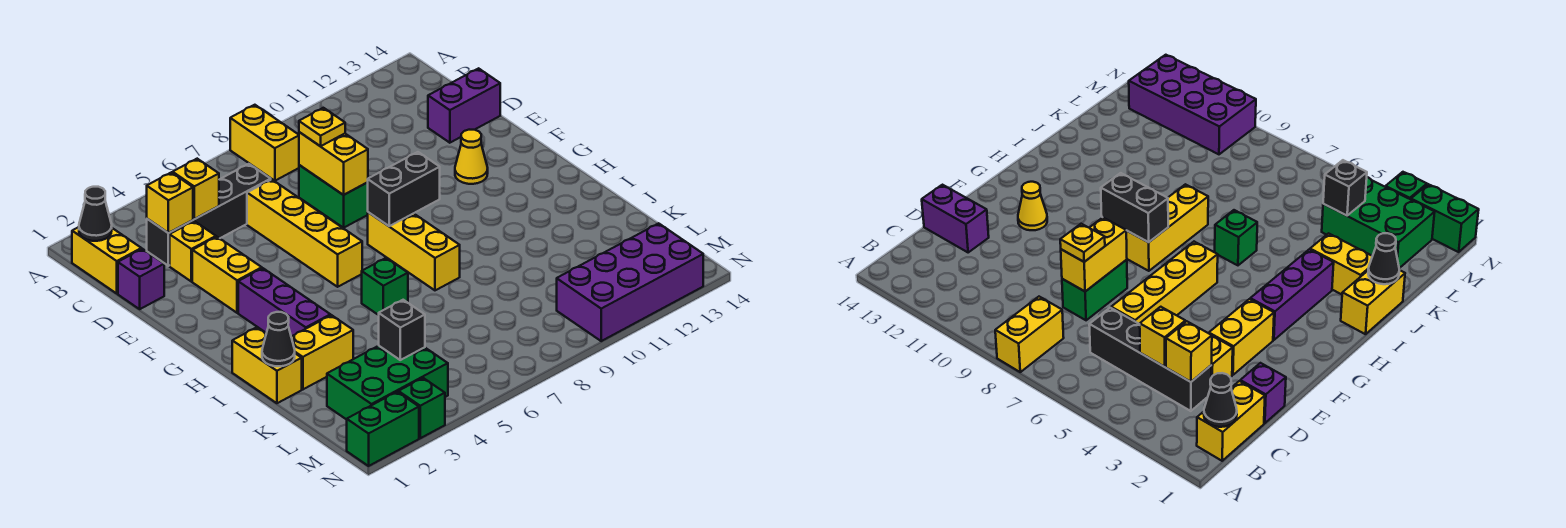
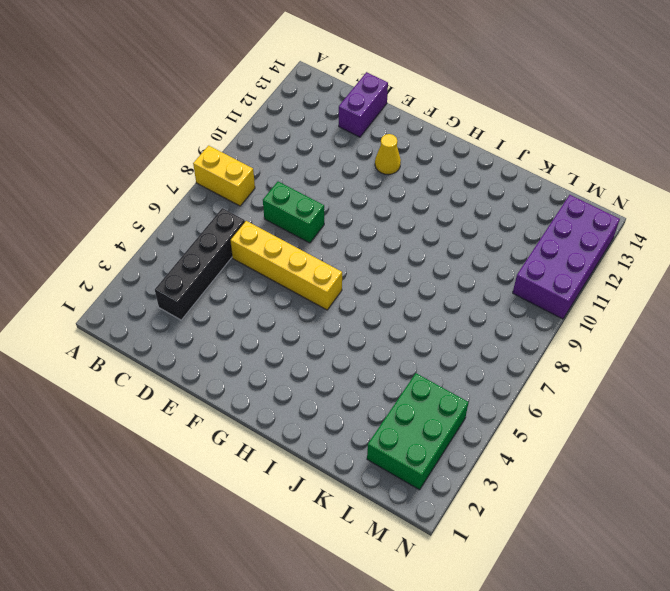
none -> yellow brick B1:C1 level 1
none -> purple brick D1 level 1
none -> yellow brick D3 level 1

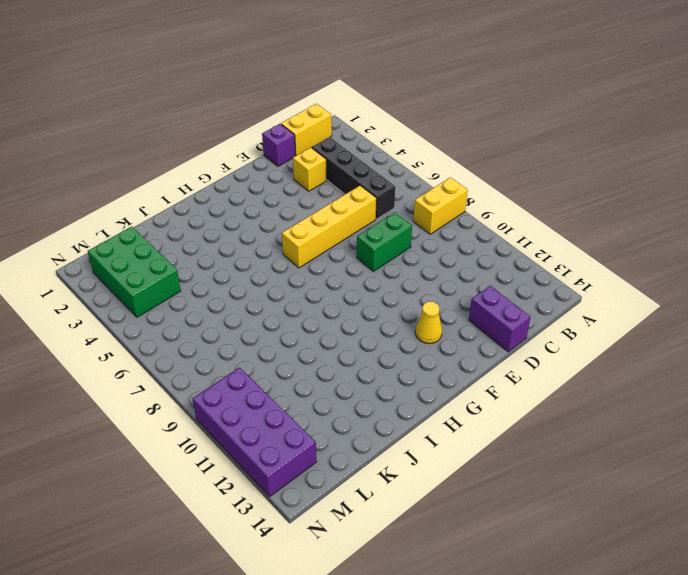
none -> yellow brick E3:F3 level 1
none -> purple brick G3:I3 level 1
none -> yellow brick G8:I8 level 1

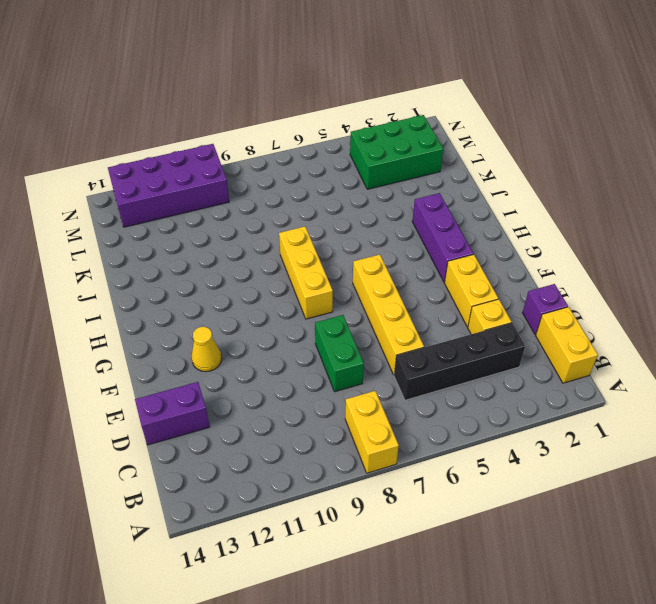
none -> yellow brick I1:J1 level 1
none -> green brick I6 level 1
none -> yellow brick J2:J3 level 1

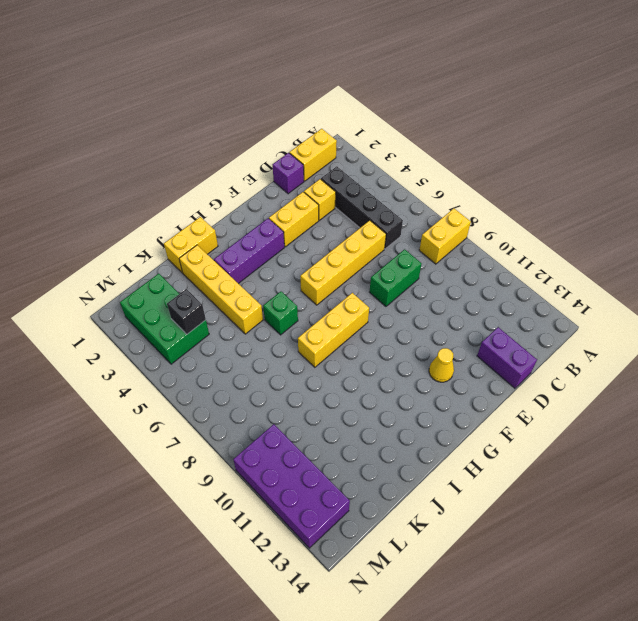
yellow brick J2:J5 level 1 -> yellow brick J2:J3 level 1
none -> green brick N1:N2 level 1
none -> green brick N3 level 1
none -> black cone B1 level 2

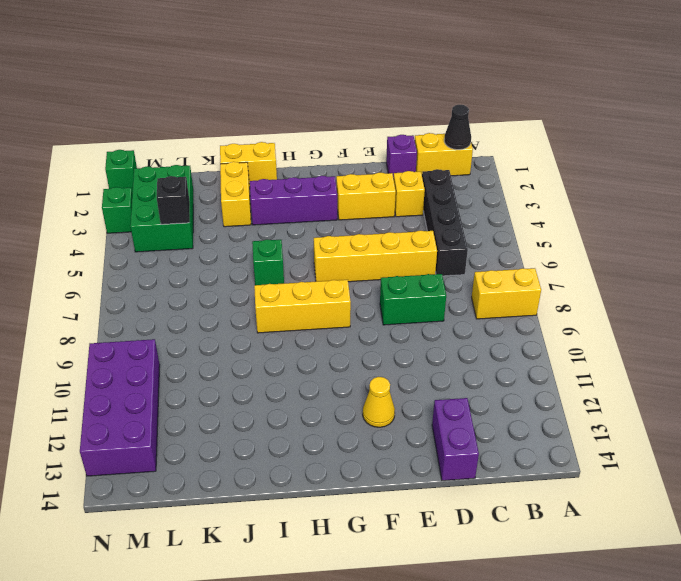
green brick N1 level 1 -> green brick N1:N2 level 1
none -> yellow brick C3 level 2
none -> yellow brick C4 level 2
none -> yellow brick D8:E8 level 2

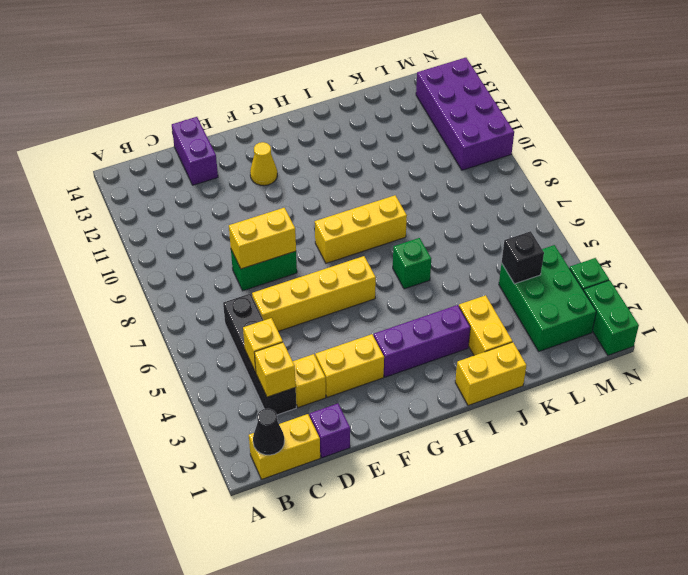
none -> yellow brick A8:B8 level 1
none -> black brick G8:G9 level 2
none -> black cone J1 level 2

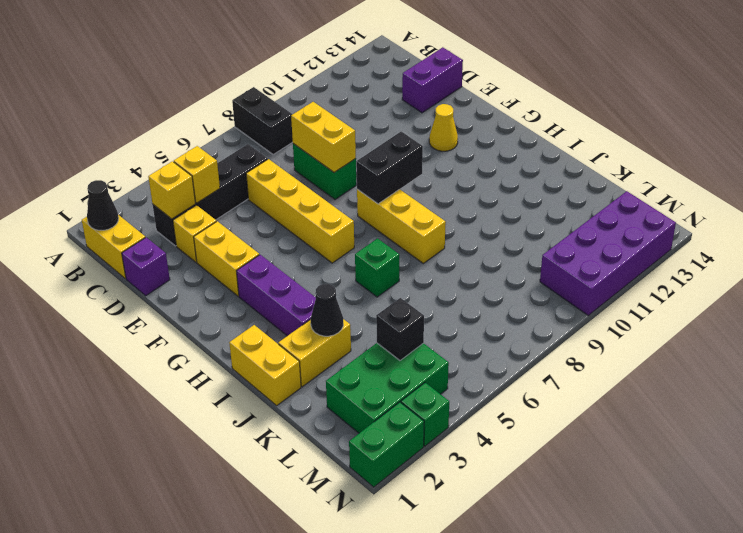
black brick A8:B8 level 1 -> yellow brick A8:B8 level 1
black cone J3 level 2 -> black cone J1 level 2
none -> yellow plate D8 level 3

